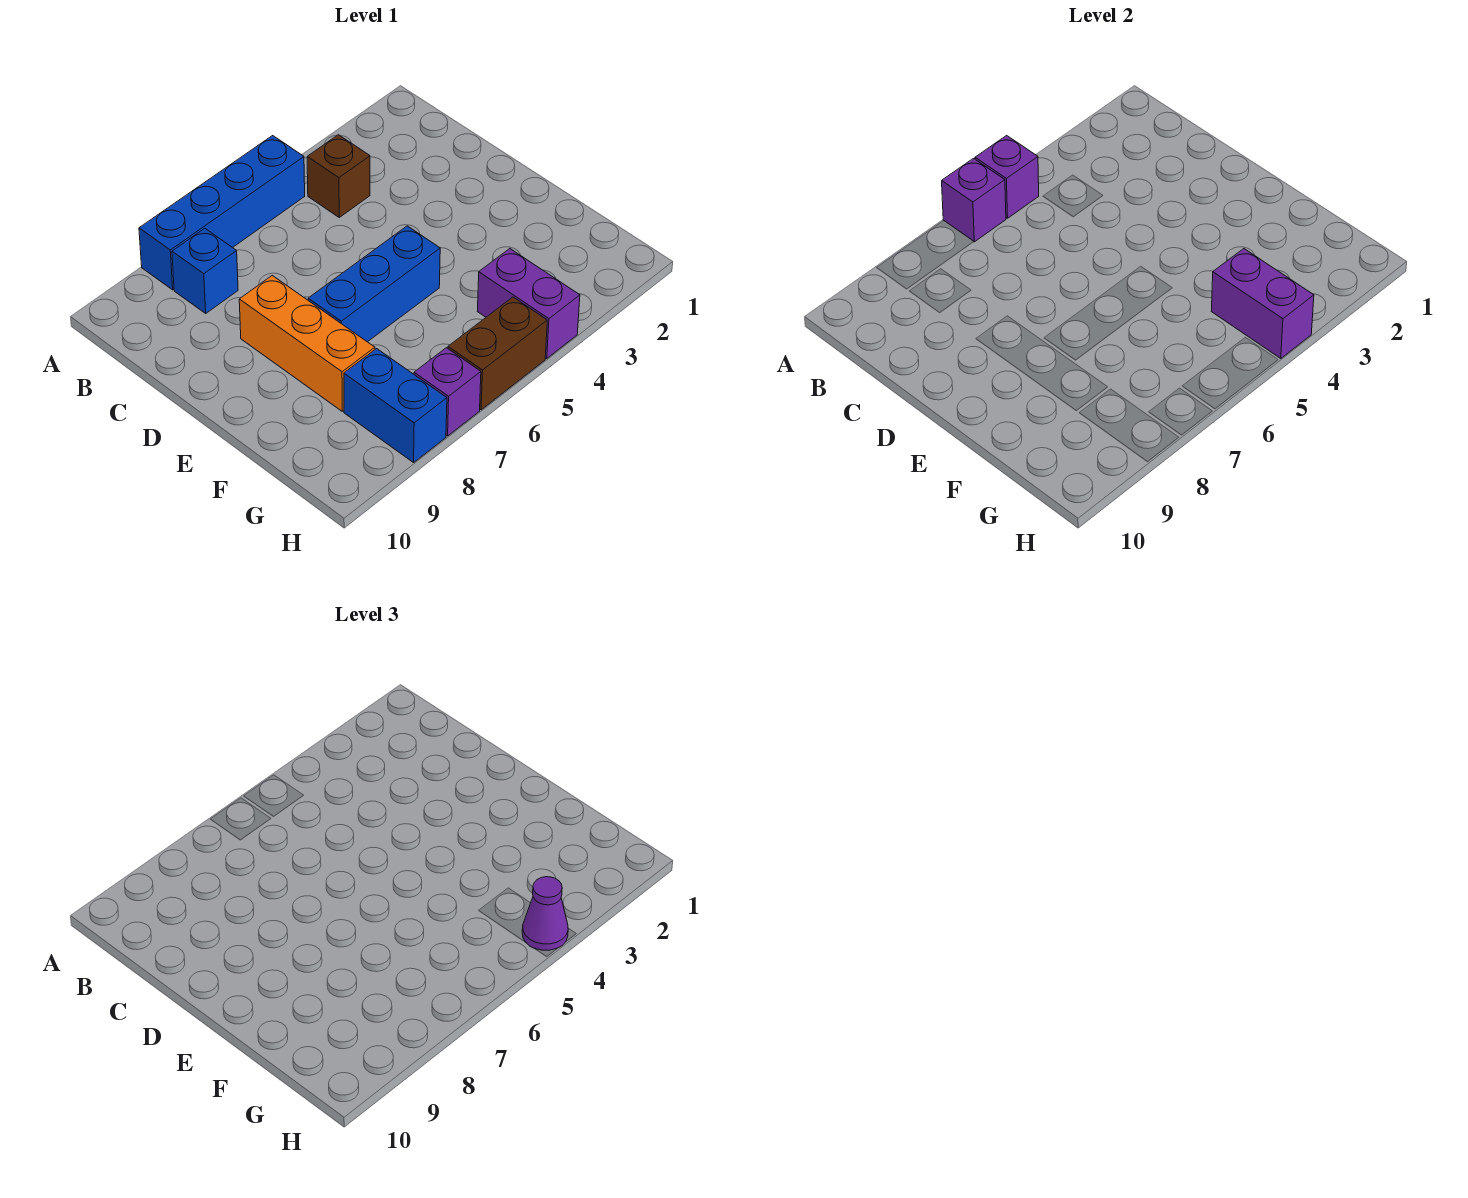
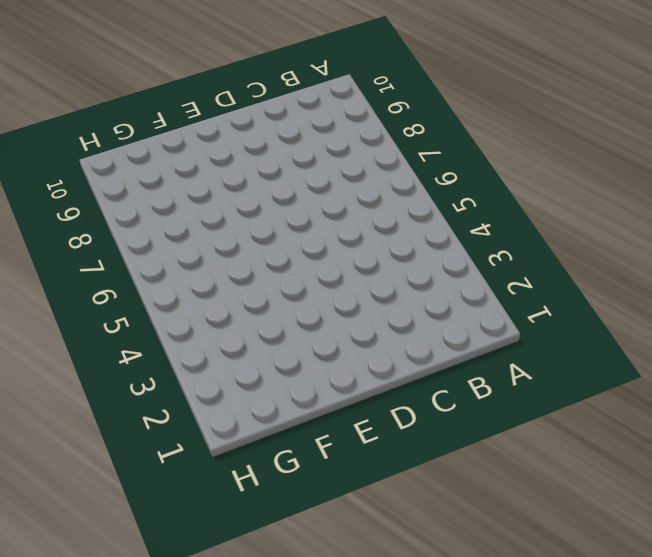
none -> blue brick A5:A8 level 1
none -> brown brick B4 level 1
none -> blue brick B8 level 1

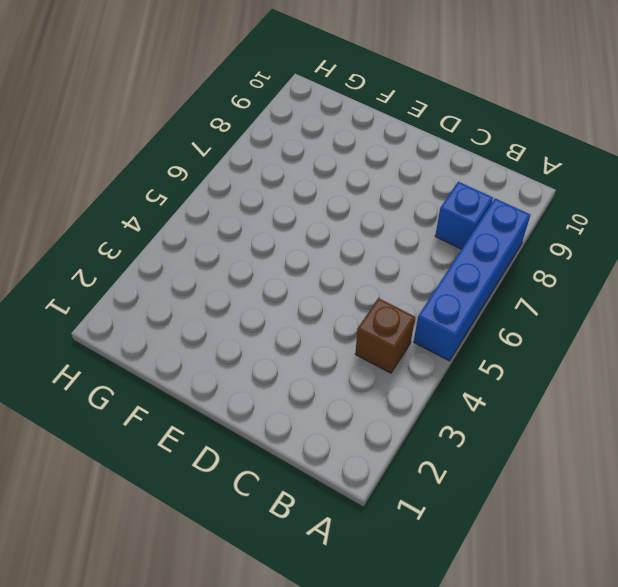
none -> orange brick D8:F8 level 1
none -> blue brick E5:E7 level 1
none -> purple brick G4:H4 level 1

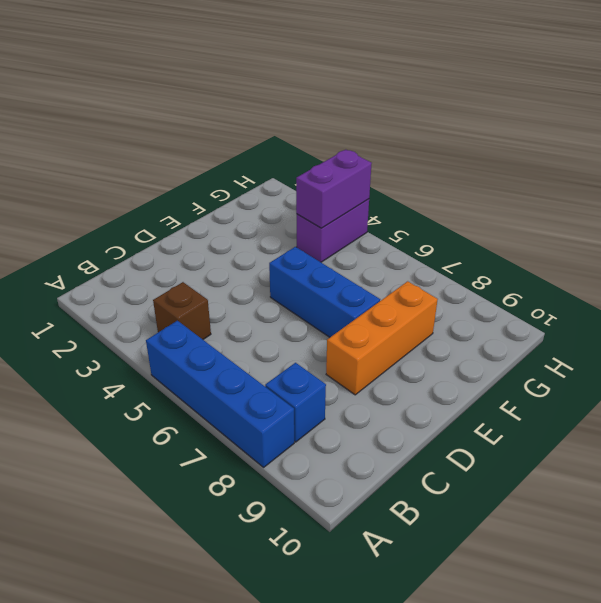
none -> blue brick G8:H8 level 1
none -> brown brick H5:H6 level 1
none -> purple brick H7 level 1

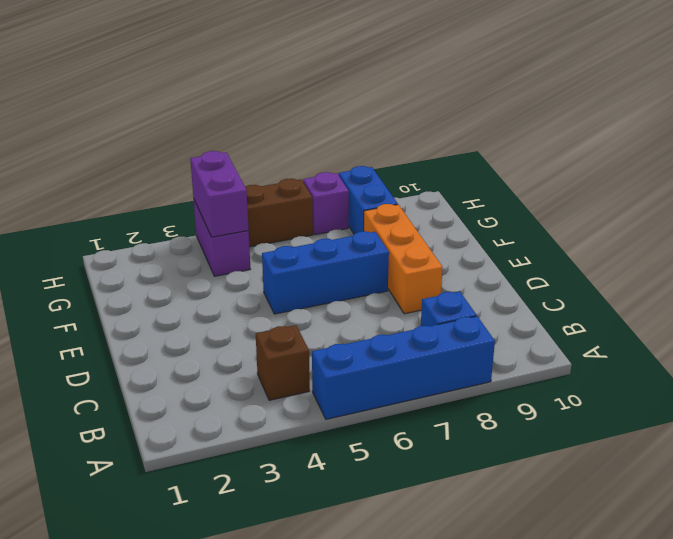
none -> purple brick A5 level 2
none -> purple brick A6 level 2
none -> purple cone H4 level 3

